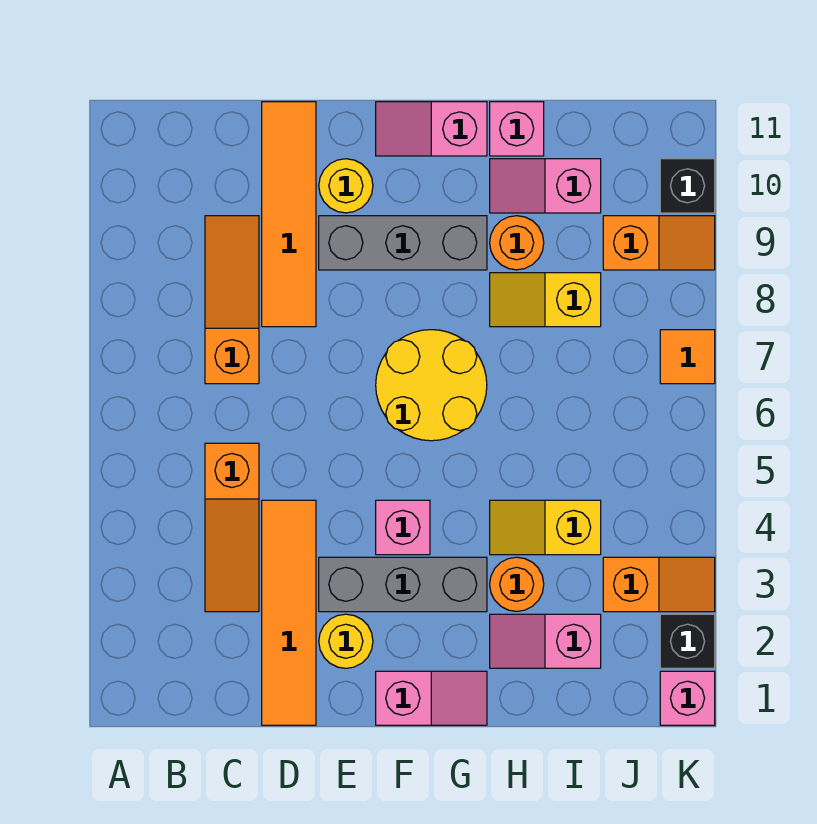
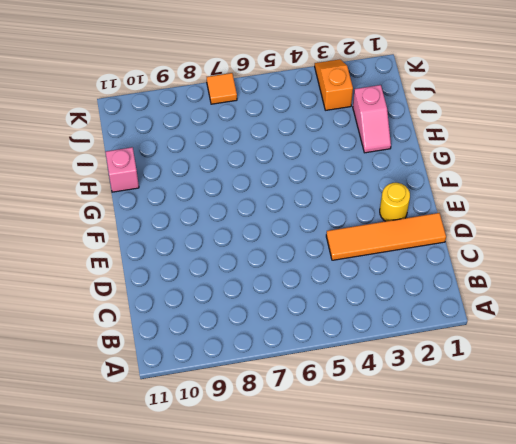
none -> orange slope C3:C5 level 1 top 5
none -> orange slope C7:C9 level 1 top 7
none -> orange tile D8:D11 level 1

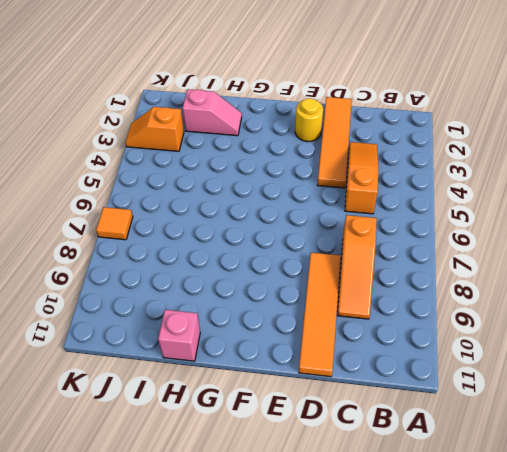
none -> grey brick E3:G3 level 1
none -> grey brick E9:G9 level 1
none -> yellow round brick E10 level 1

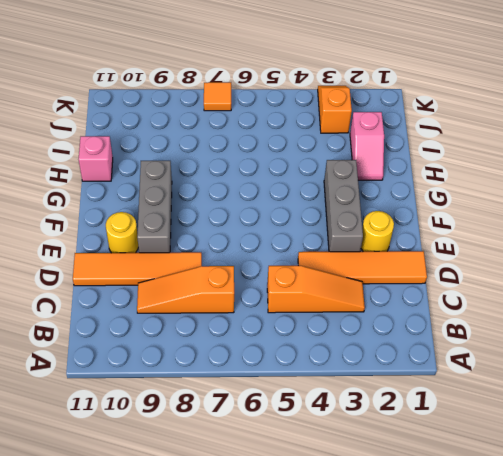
none -> pink slope F1:G1 level 1 top F
none -> pink brick F4 level 1
none -> yellow round brick F6:G7 level 1

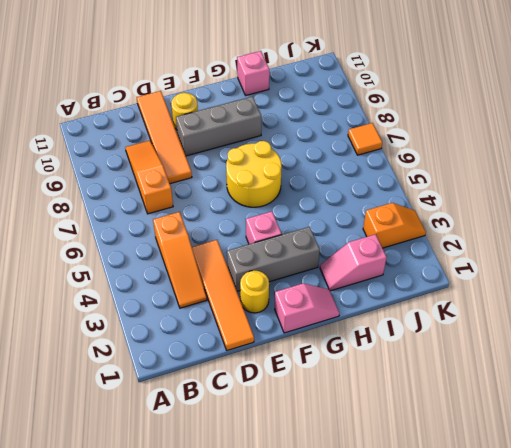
none -> pink slope F11:G11 level 1 top G
none -> orange round brick H3 level 1
none -> yellow slope H4:I4 level 1 top I

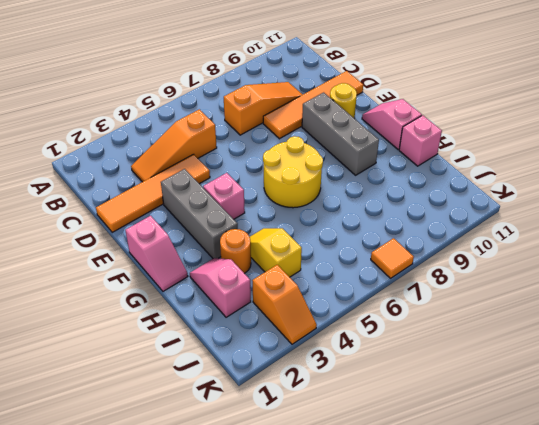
none -> yellow round brick E2 level 1
none -> yellow slope H8:I8 level 1 top I
none -> orange round brick H9 level 1

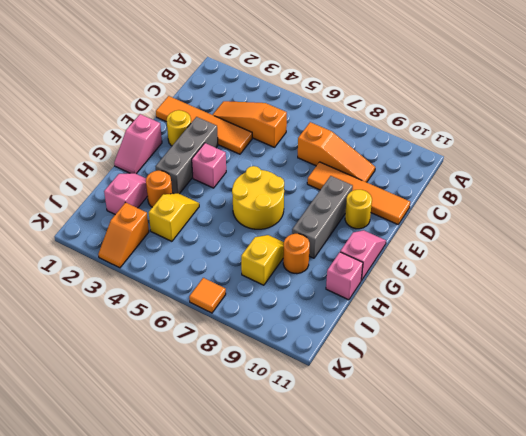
none -> pink slope H10:I10 level 1 top I
none -> orange slope J9:K9 level 1 top J
none -> pink brick K1 level 1

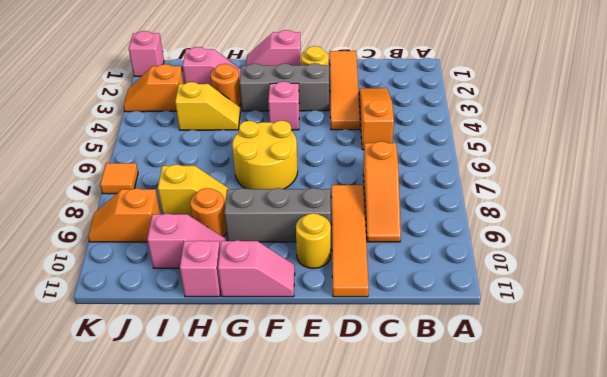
none -> black brick K2 level 1
none -> black brick K10 level 1

